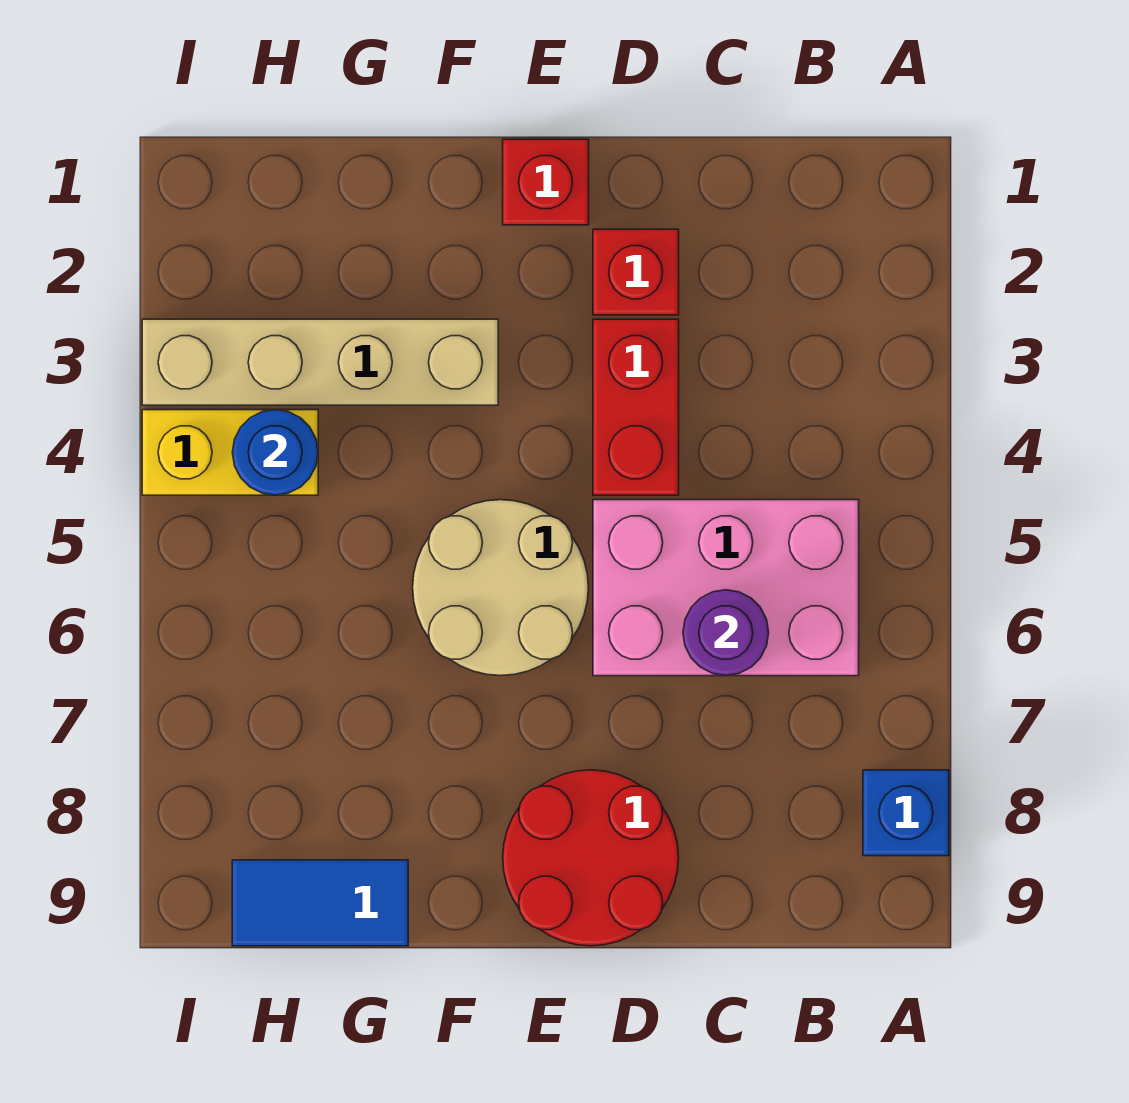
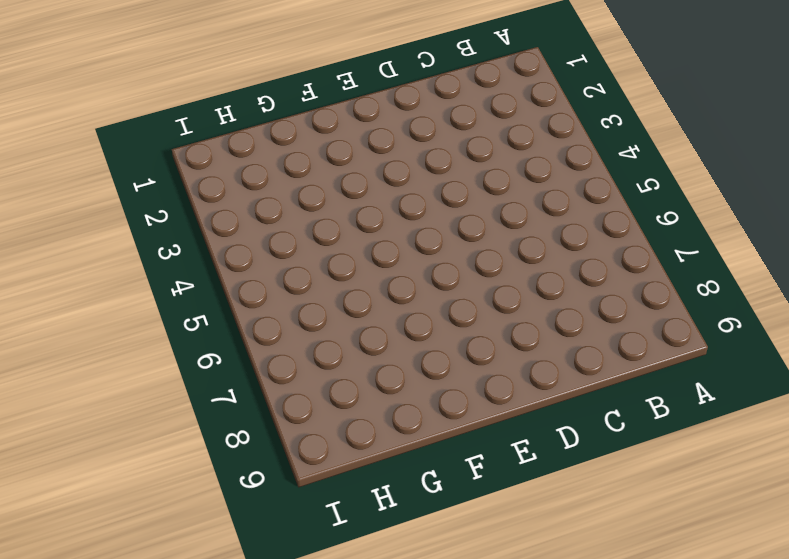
none -> blue brick A8 level 1
none -> pink brick B5:D6 level 1
none -> red brick D2 level 1

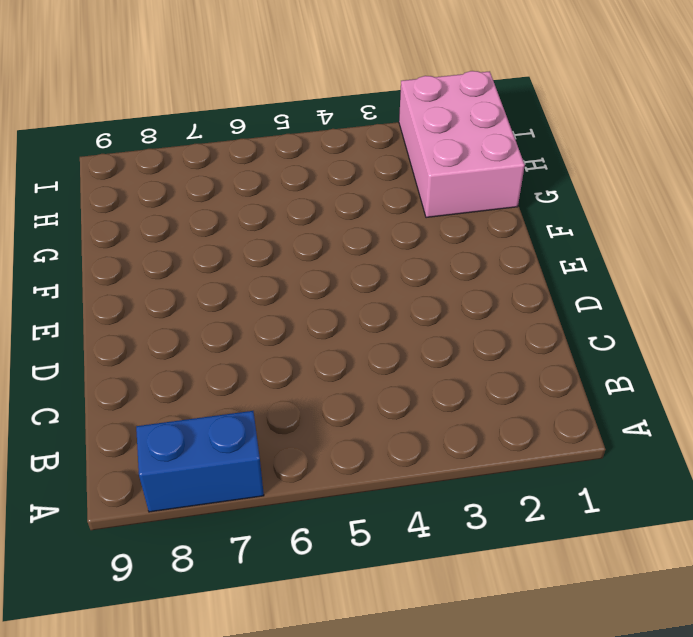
blue brick A7:A8 level 1 -> blue brick A8 level 1
pink brick G1:I2 level 1 -> pink brick B5:D6 level 1
none -> red brick D2 level 1
none -> red brick D3:D4 level 1
none -> red round brick D8:E9 level 1

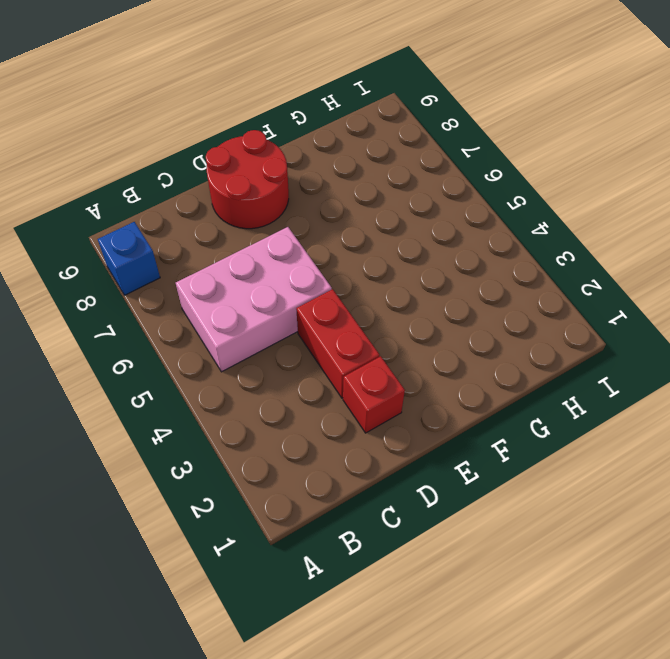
none -> red brick E1 level 1
none -> tan round brick E5:F6 level 1
none -> tan brick F3:I3 level 1

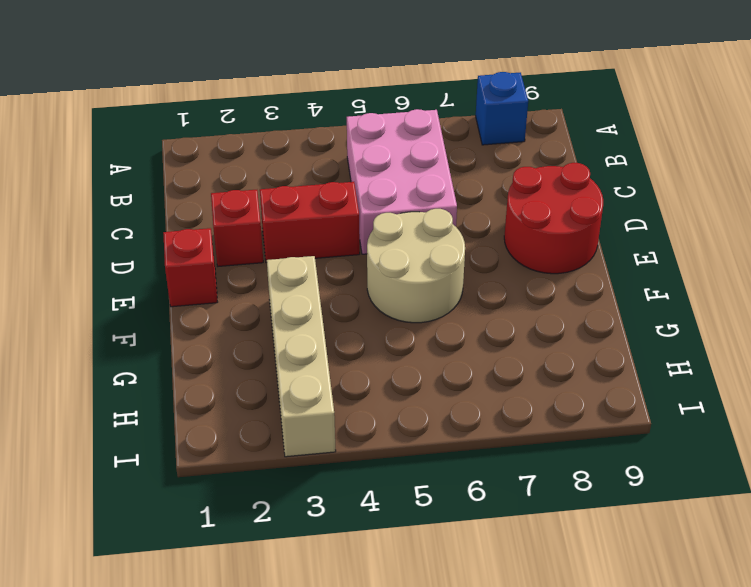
none -> blue tile G9:H9 level 1
none -> yellow brick H4:I4 level 1
none -> purple round brick C6 level 2

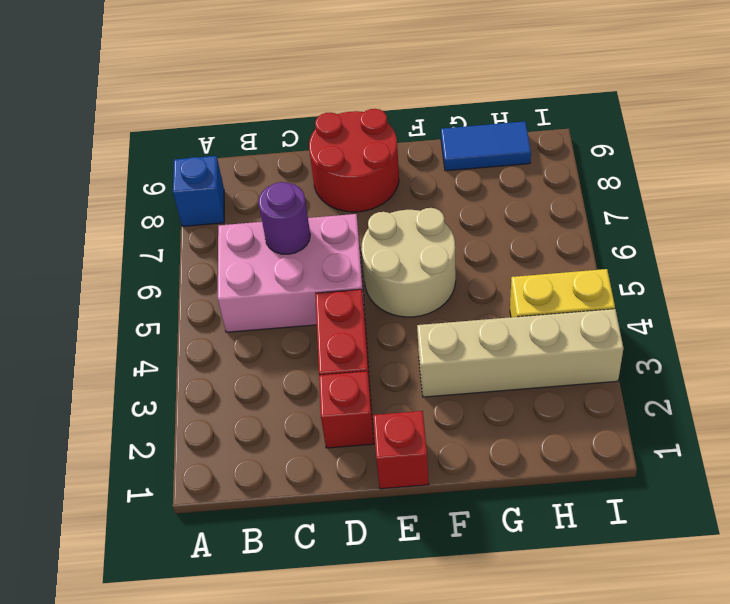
none -> blue round brick H4 level 2

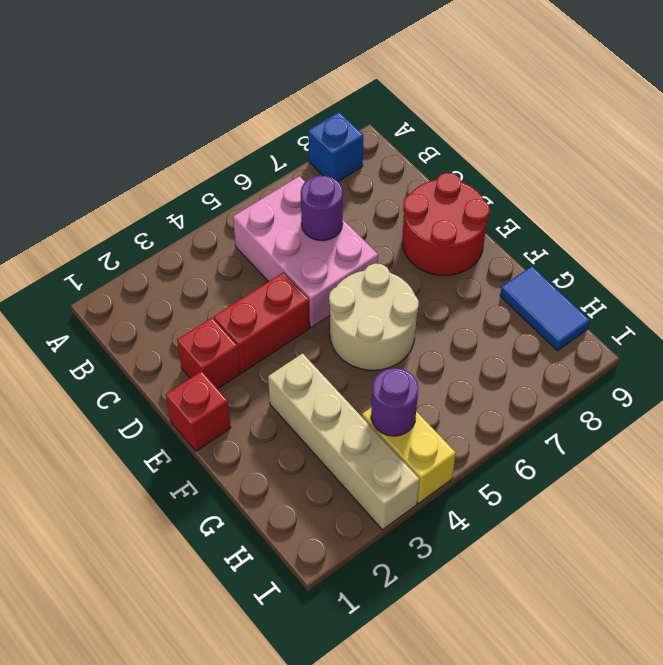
purple round brick H4 level 2 -> blue round brick H4 level 2

